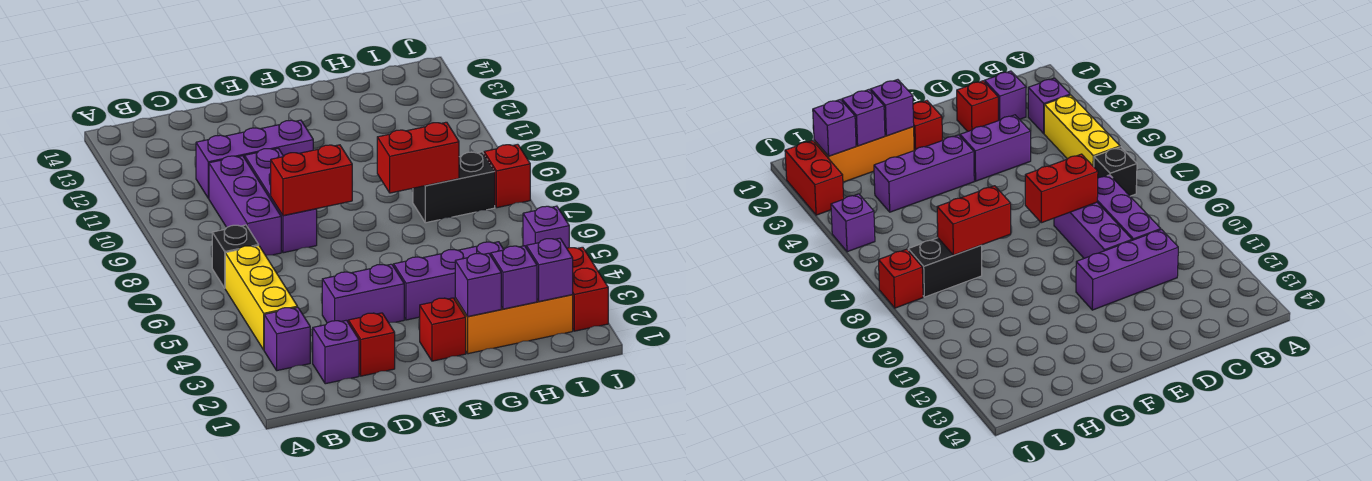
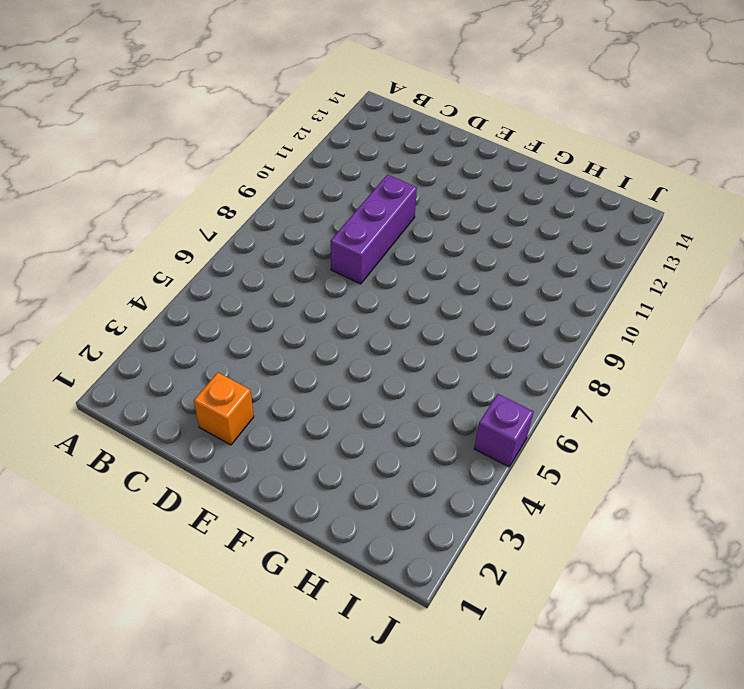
orange brick D2 level 1 -> red brick D2 level 1
none -> purple brick B3 level 1
none -> yellow brick B4:B6 level 1
none -> black brick B7 level 1

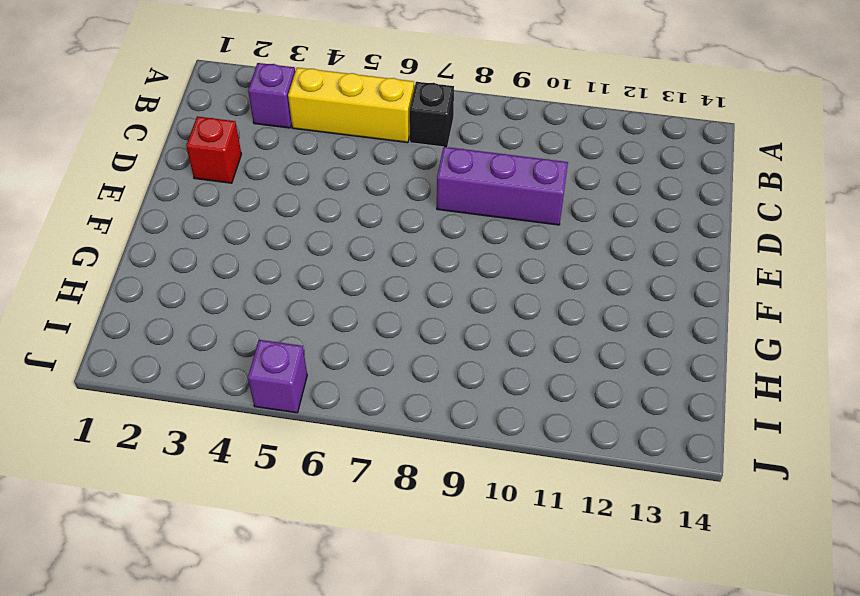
none -> purple brick C2 level 1
none -> purple brick C8:C10 level 1
none -> purple brick C11:E11 level 1

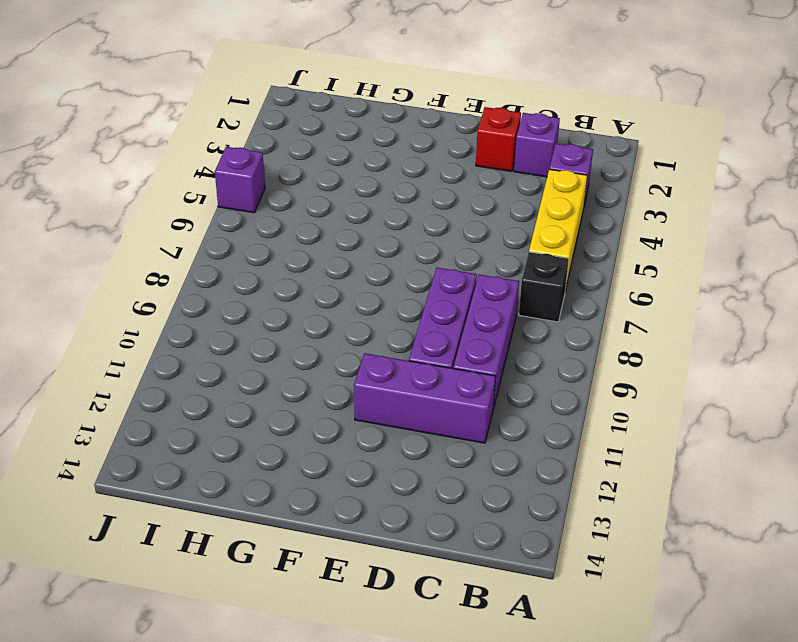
none -> purple brick D4:E4 level 1
none -> red brick F2 level 1
none -> purple brick F4:H4 level 1

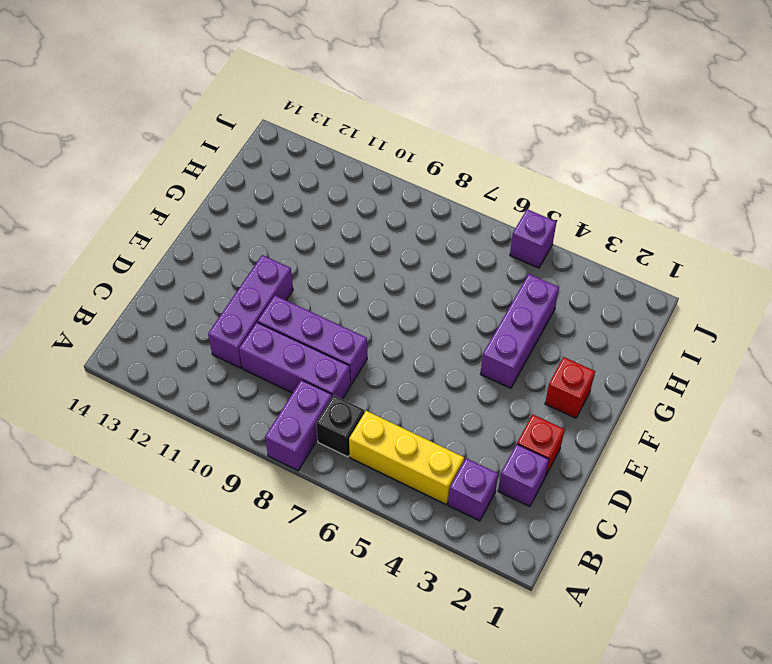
purple brick A8:B8 level 1 -> purple brick D4:E4 level 1
none -> orange brick G2:I2 level 1
none -> black brick H8:I8 level 1
none -> red brick J2:J3 level 1

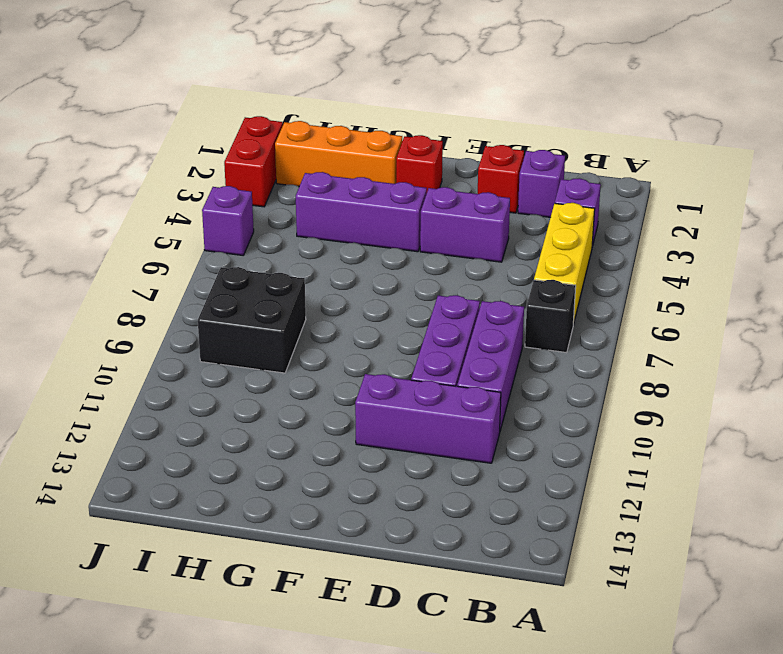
black brick H8:I9 level 1 -> black brick H8:I8 level 1
none -> red brick J8 level 1
none -> red brick D8:E8 level 2
none -> purple brick G2 level 2

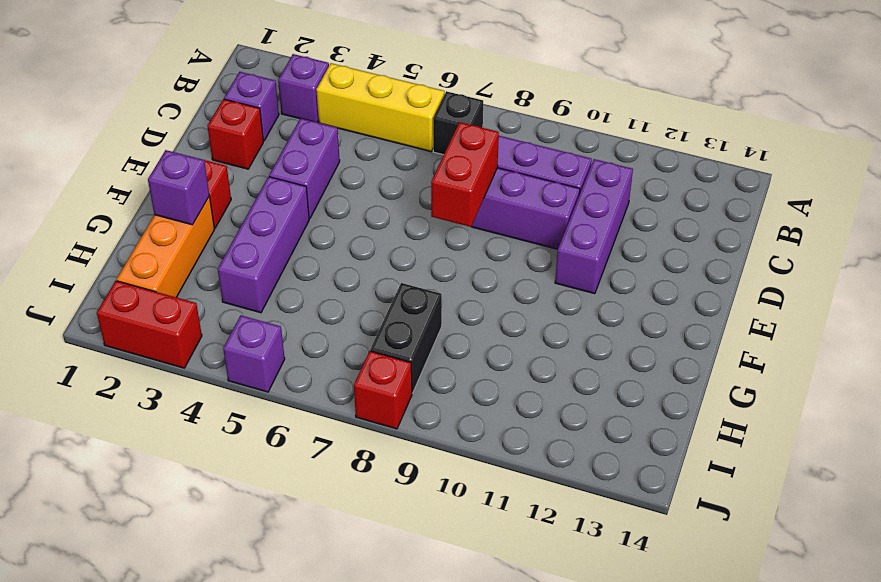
none -> red brick G8:H8 level 2
none -> purple brick H2 level 2
none -> purple brick I2 level 2

